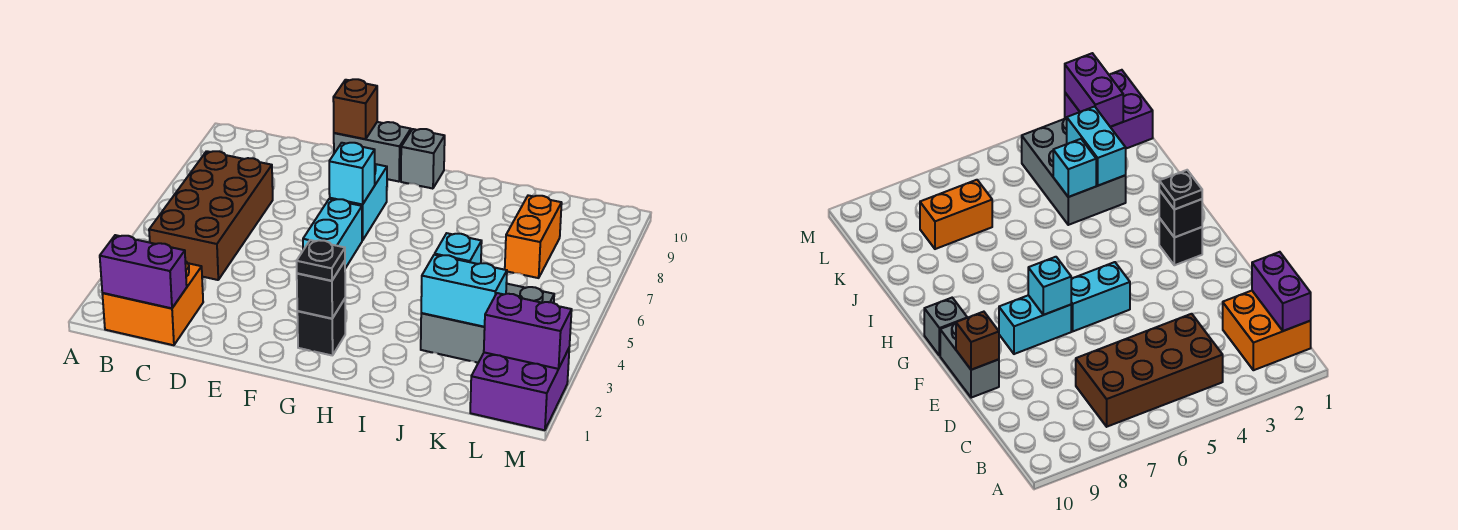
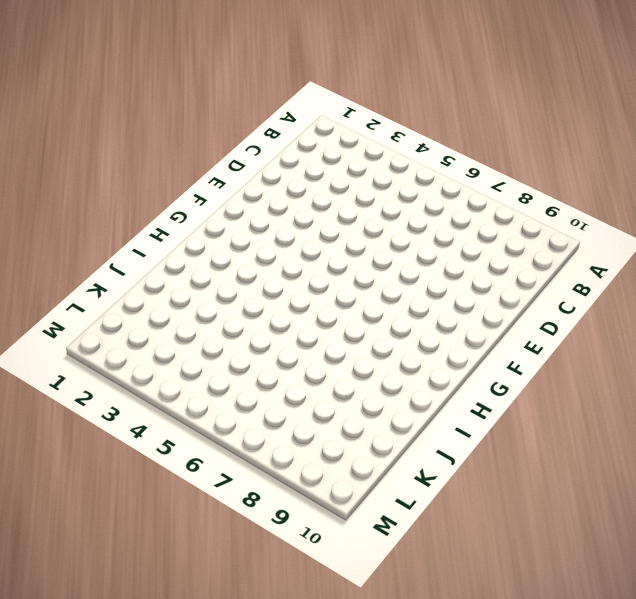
none -> orange brick B1:C2 level 1
none -> brown brick B4:C7 level 1
none -> grey brick E10:F10 level 1

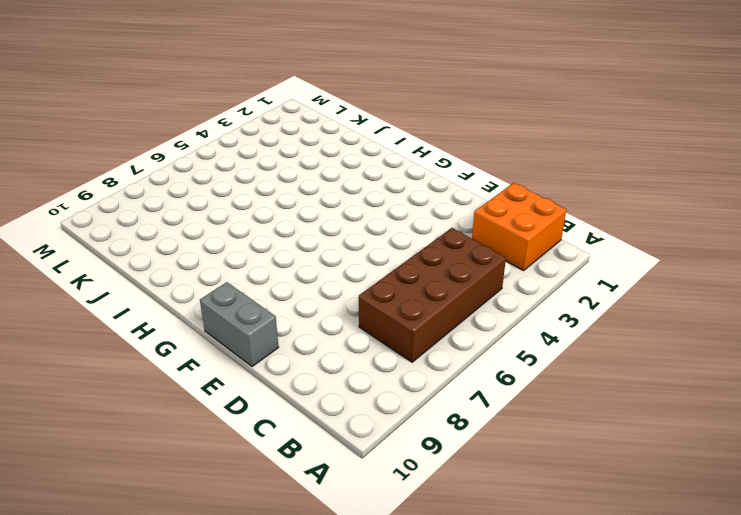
none -> cyan brick F5:F6 level 1
none -> cyan brick F7:F8 level 1
none -> black brick G2 level 1

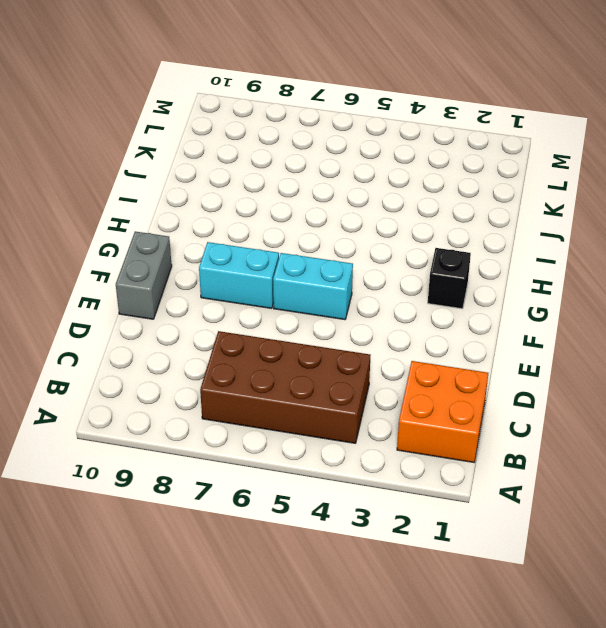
none -> grey brick G10 level 1
none -> grey brick J3:L4 level 1
none -> orange brick K7:K8 level 1

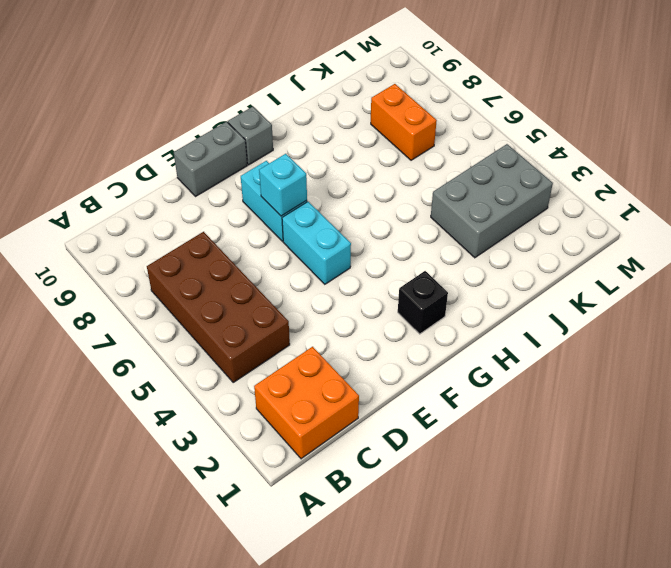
none -> purple brick L1:M2 level 1
none -> purple brick B1:C1 level 2
none -> brown brick E10 level 2

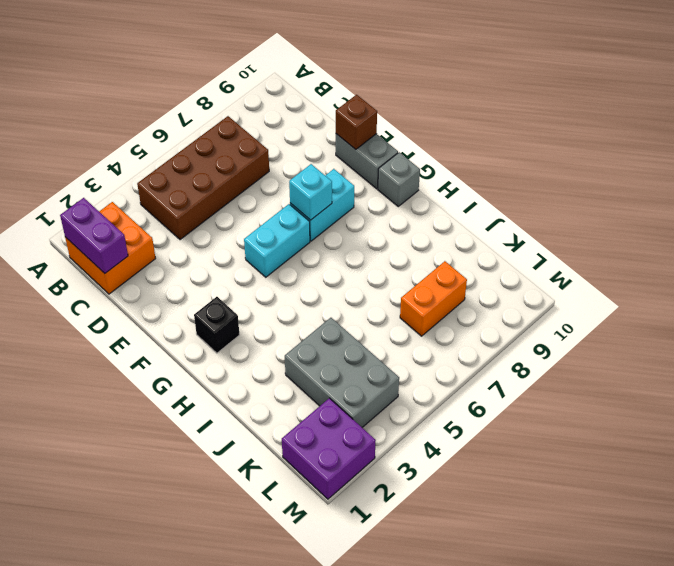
none -> black brick G2 level 2
none -> cyan brick J3:K3 level 2
none -> cyan brick J4 level 2

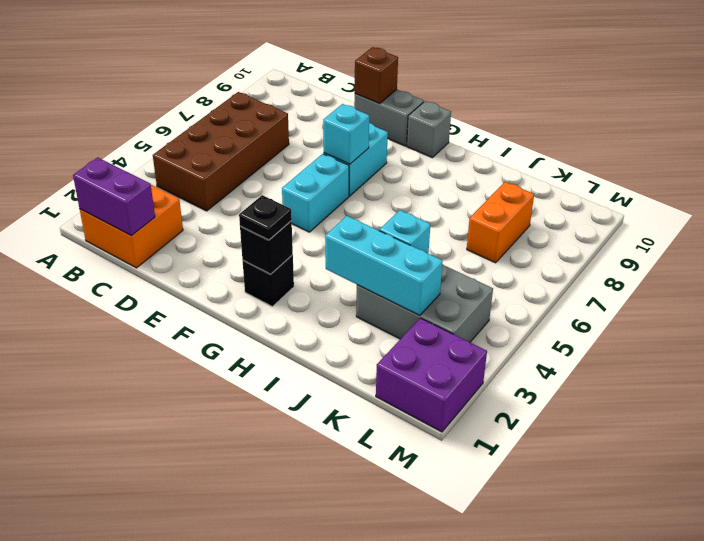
cyan brick I3:K3 level 2 -> cyan brick J3:K3 level 2
none -> purple brick L2:M2 level 2

